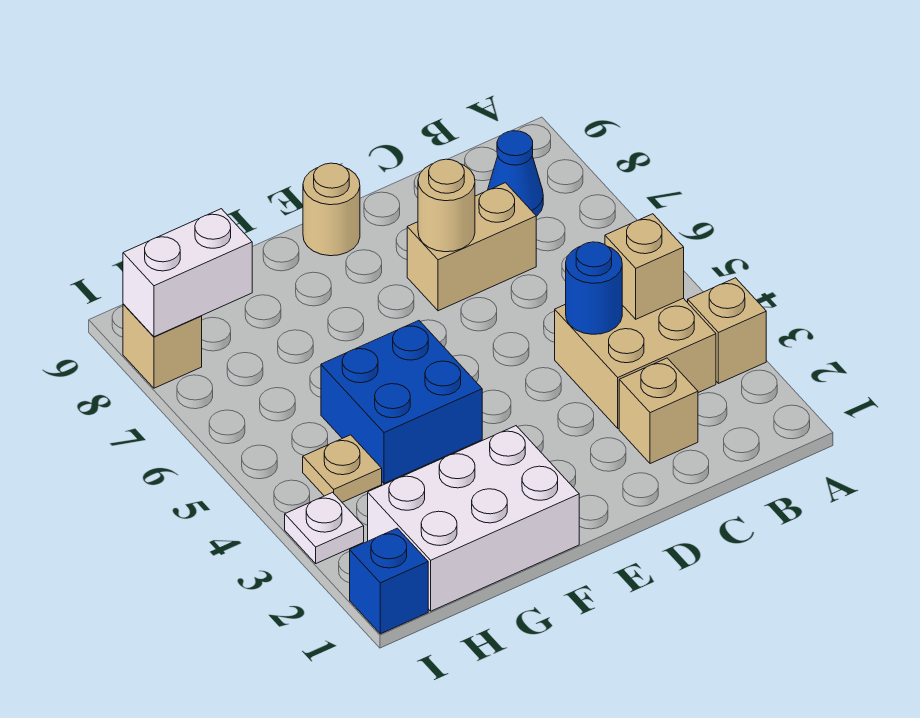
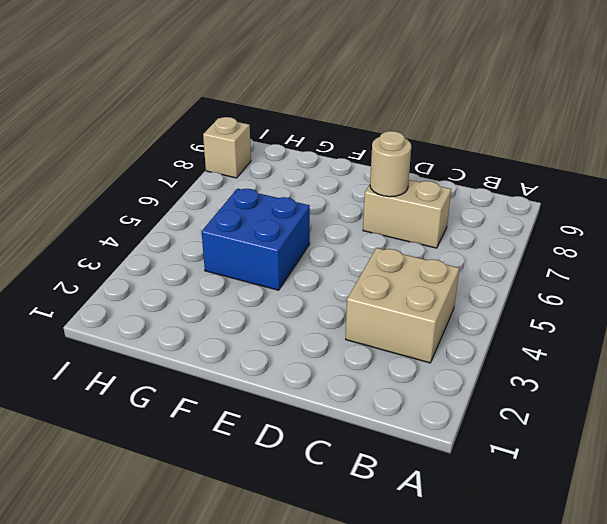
none -> tan brick A3 level 1
none -> blue cone B8 level 1
none -> tan brick C2 level 1

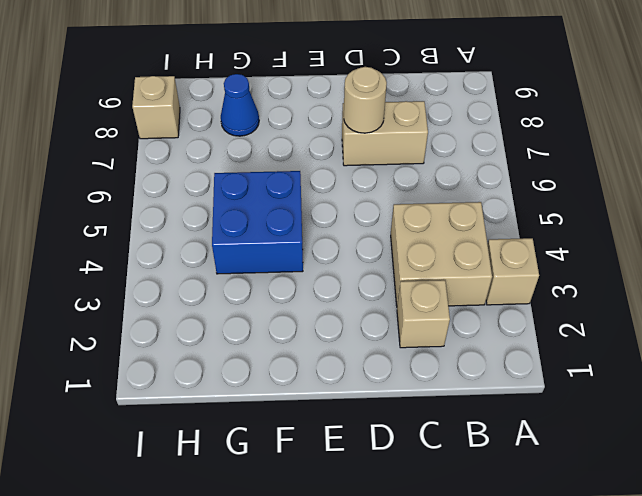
blue cone G8 level 1 -> blue cone B8 level 1
none -> tan round brick E9 level 1
none -> white brick F1:H2 level 1
none -> tan plate H4 level 1

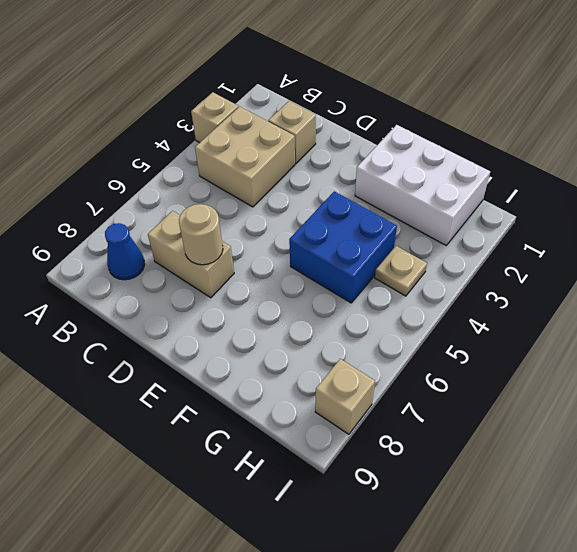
none -> tan round brick E9 level 1
none -> blue brick I1 level 1
none -> white plate I3 level 1

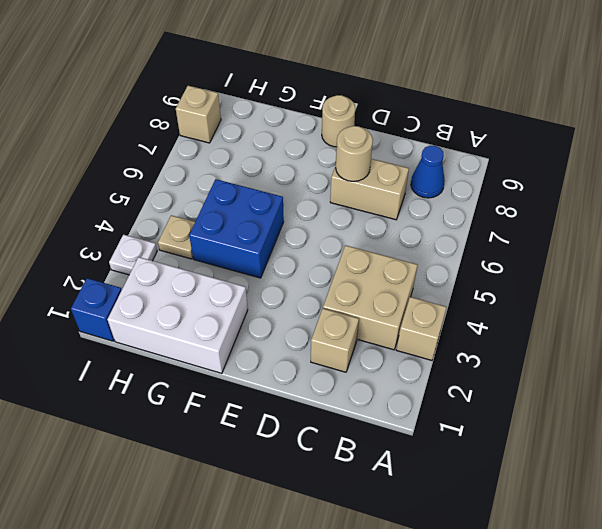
none -> tan brick B4 level 2
none -> blue round brick C4 level 2
none -> white brick H8:I8 level 2

